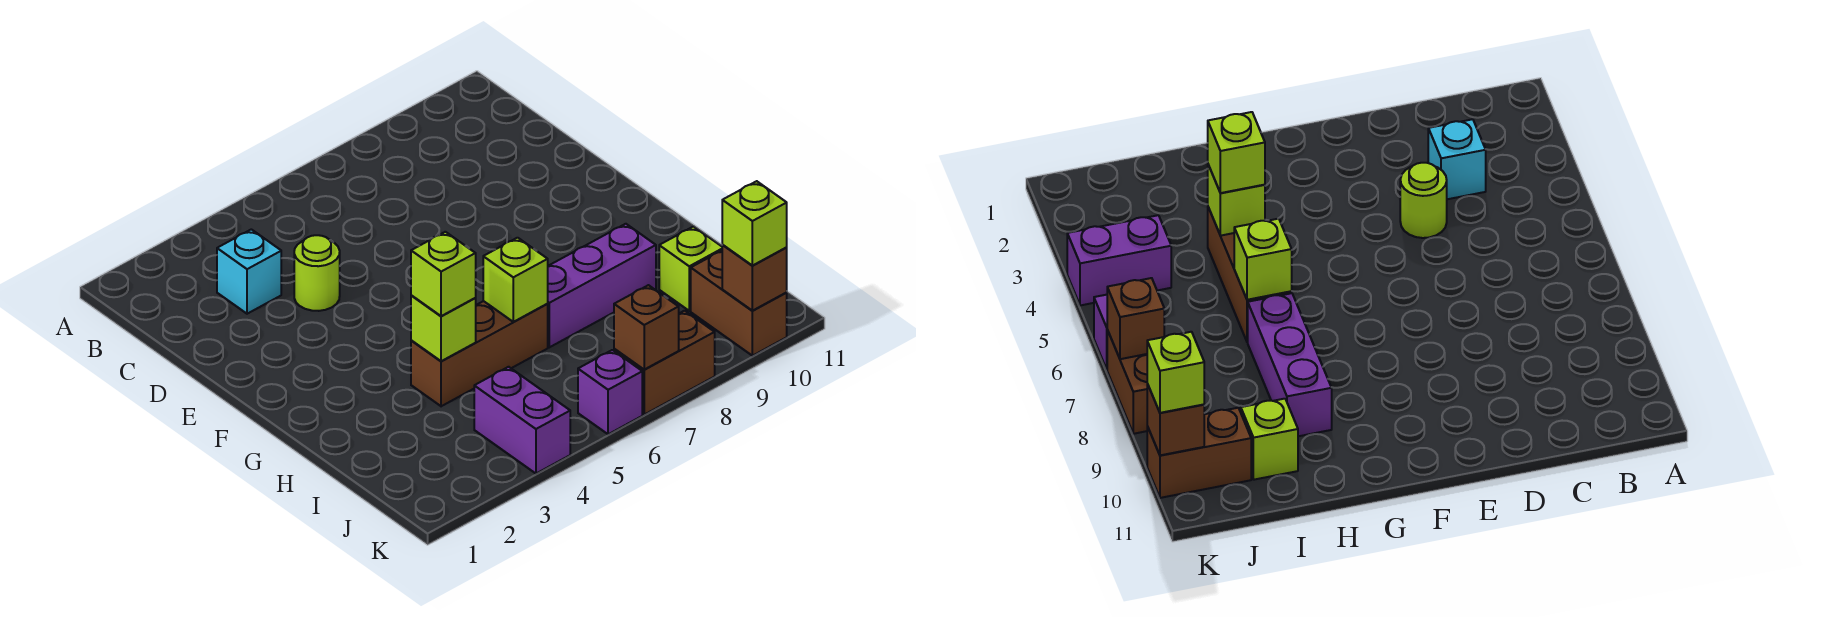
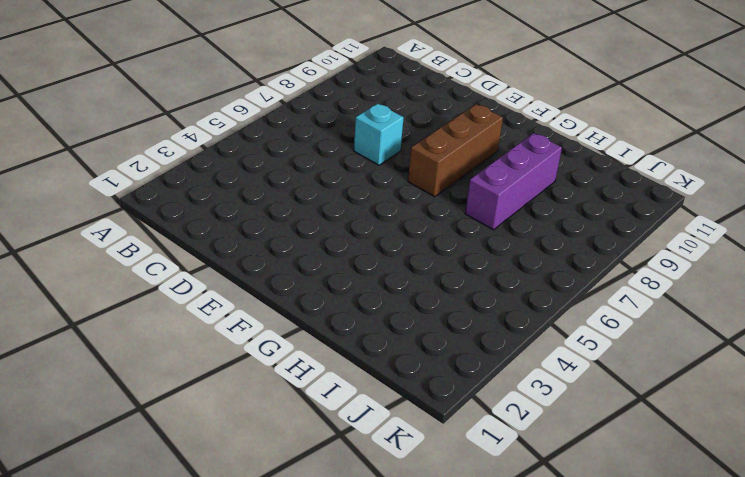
cyan brick D7 level 1 -> cyan brick C3 level 1
brown brick F7:F9 level 1 -> brown brick H4:H6 level 1
none -> lime round brick D4 level 1
none -> lime brick I10 level 1
none -> purple brick J4:K4 level 1

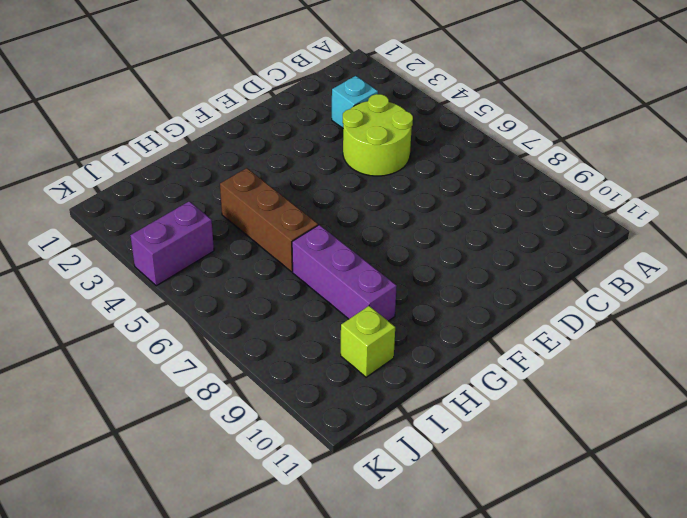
lime round brick C4:D5 level 1 -> lime round brick D4 level 1
none -> brown brick J10:K10 level 1
none -> purple brick K6 level 1
none -> brown brick K7:K8 level 1

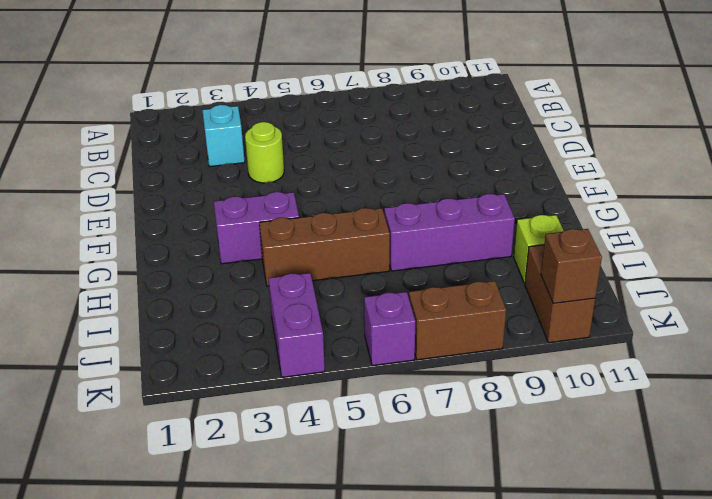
purple brick G3:G4 level 1 -> none
none -> lime brick H4 level 2
none -> lime brick H6 level 2
none -> brown brick K7 level 2

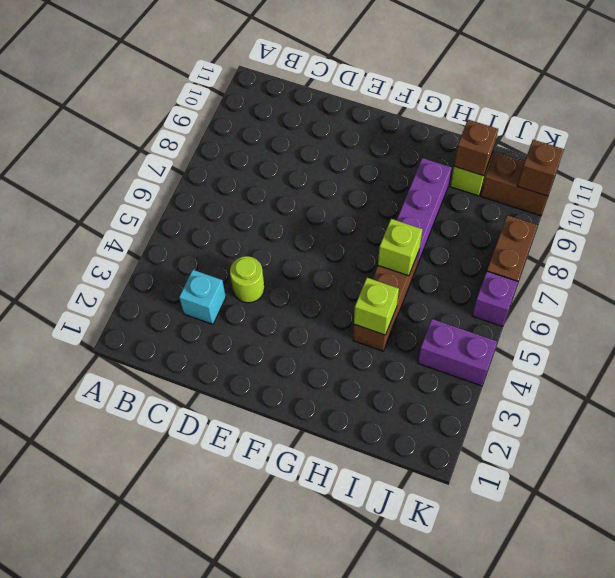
brown brick I10 level 2 -> brown brick K7 level 2
none -> lime brick H4 level 3
none -> lime brick K10 level 3

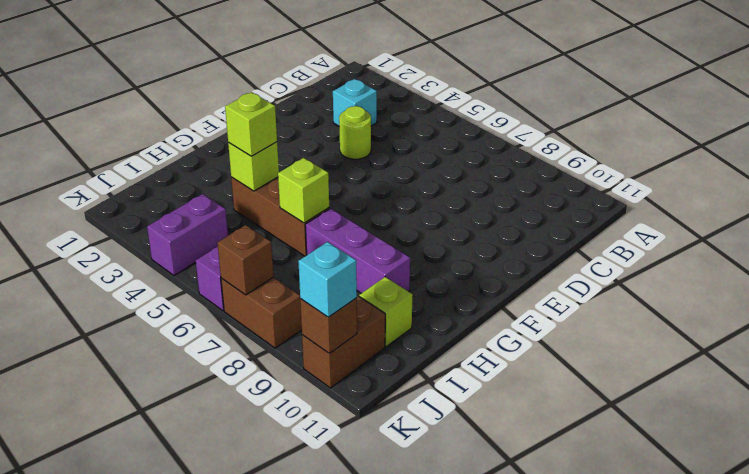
cyan brick K10 level 3 -> lime brick K10 level 3

